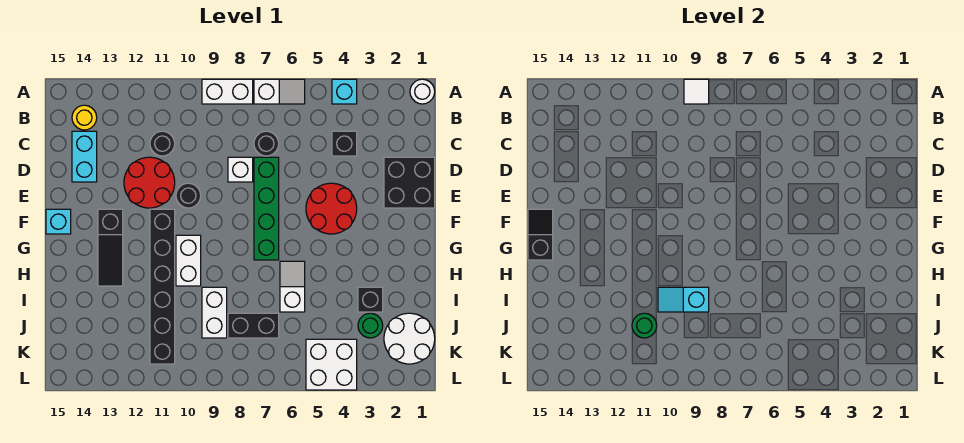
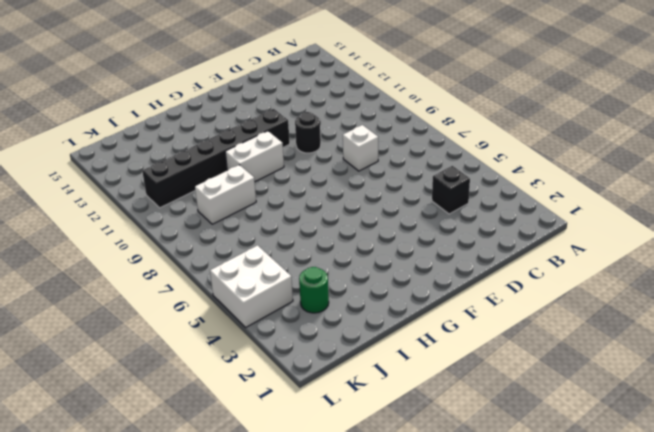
none -> white round brick A1 level 1
none -> cyan brick A4 level 1
none -> white slope A6:A7 level 1 top 7
none -> white brick A8:A9 level 1

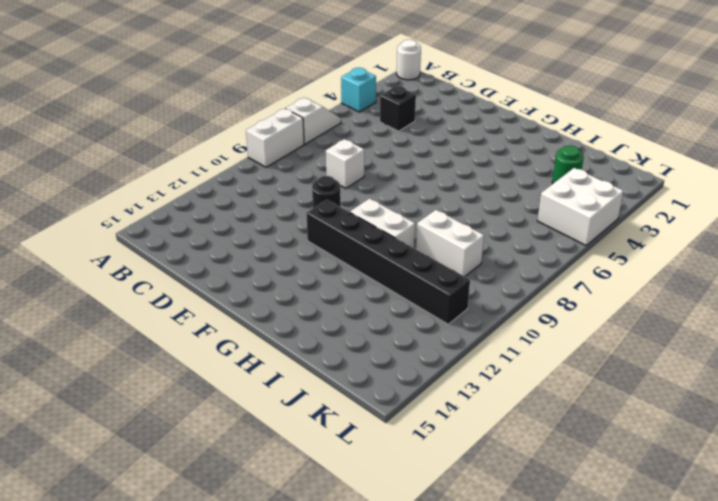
none -> yellow round brick B14 level 1
none -> black round brick C7 level 1
none -> black round brick C11 level 1
none -> cyan brick C14:D14 level 1

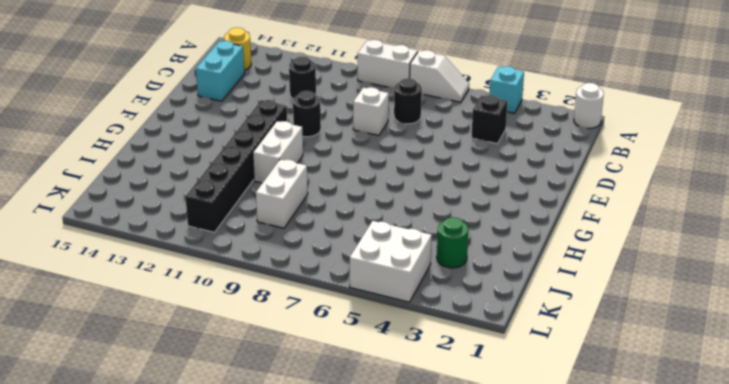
none -> black brick D1:E2 level 1
none -> green brick D7:G7 level 1
none -> red round brick D11:E12 level 1
none -> red round brick E4:F5 level 1

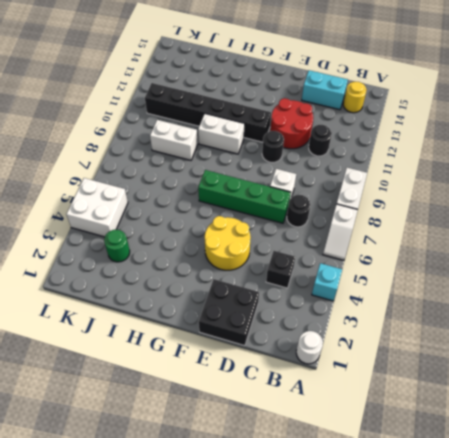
yellow round brick E4:F5 level 1 -> red round brick E4:F5 level 1
none -> black slope F13:H13 level 1 top F
none -> cyan brick F15 level 1
none -> white slope H6:I6 level 1 top I
none -> black brick I3 level 1

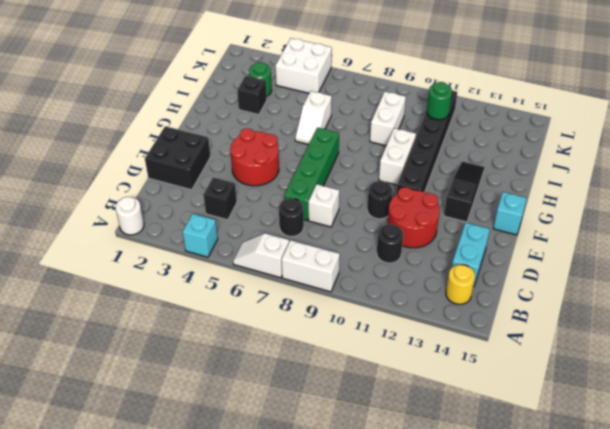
none -> white round brick J1:K2 level 1
none -> black brick J7:J8 level 1
none -> white tile A9 level 2
none -> black slope F15:G15 level 2 top G

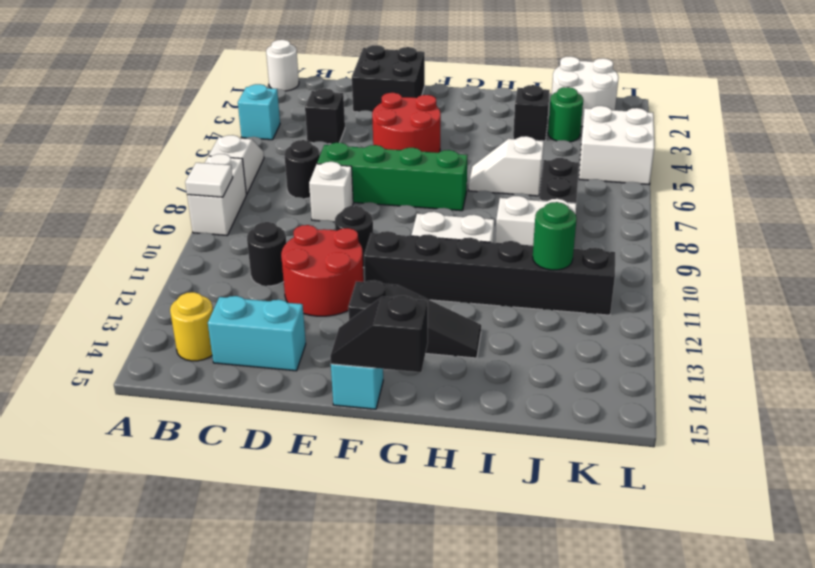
none -> cyan slope I9:I10 level 2 top 9

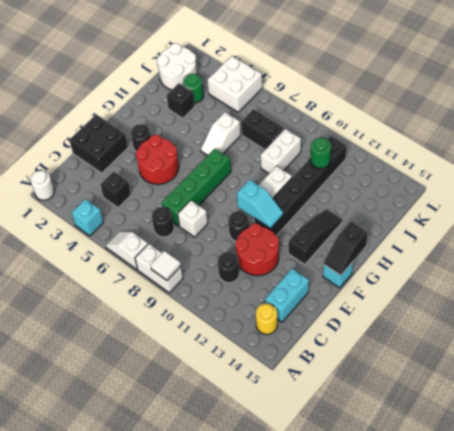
black round brick F3 level 1 -> none
cyan slope F10:F11 level 2 top 10 -> cyan slope I9:I10 level 2 top 9

